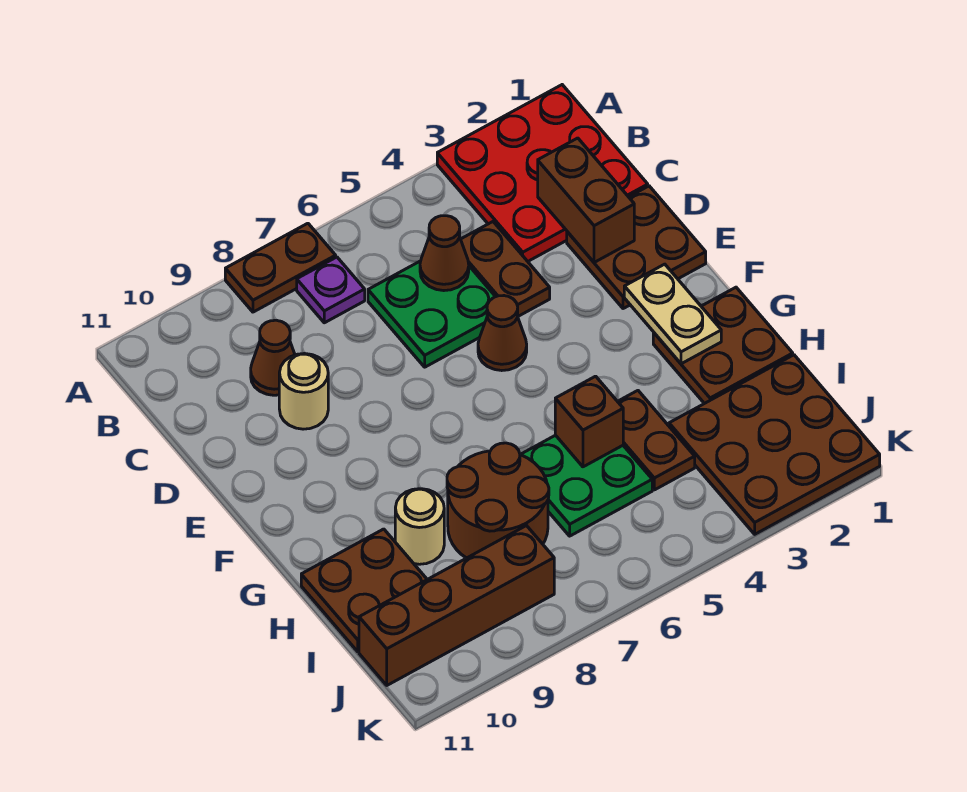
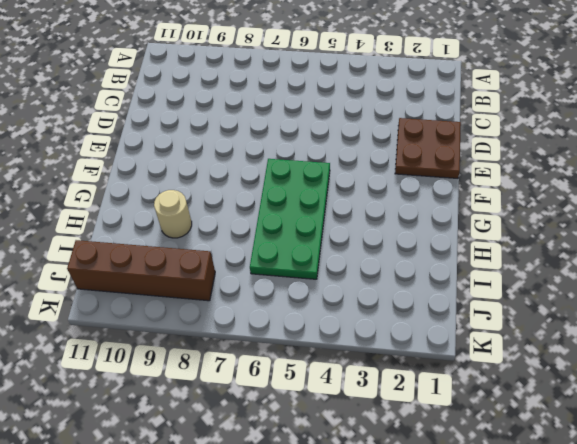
green plate F5:I6 level 1 -> green plate H5:I6 level 1
none -> red plate A1:C3 level 1
none -> brown plate A7:A8 level 1
none -> purple plate B7 level 1

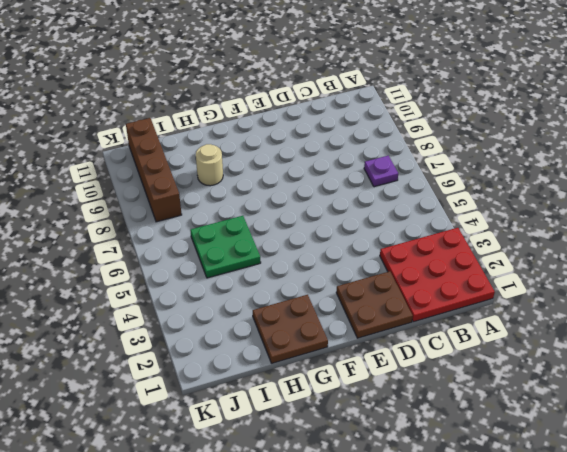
none -> brown plate A7:A8 level 1
none -> brown plate C4:D4 level 1
none -> green plate C5:D6 level 1

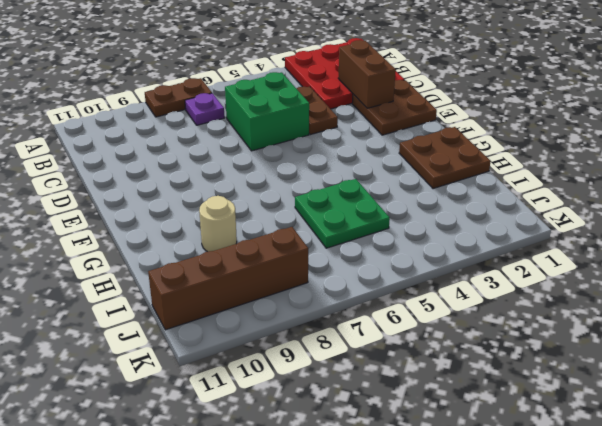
green brick C5:D6 level 1 -> green plate C5:D6 level 1
none -> brown cone C9 level 1
none -> tan round brick D9 level 1
none -> brown cone E5 level 1

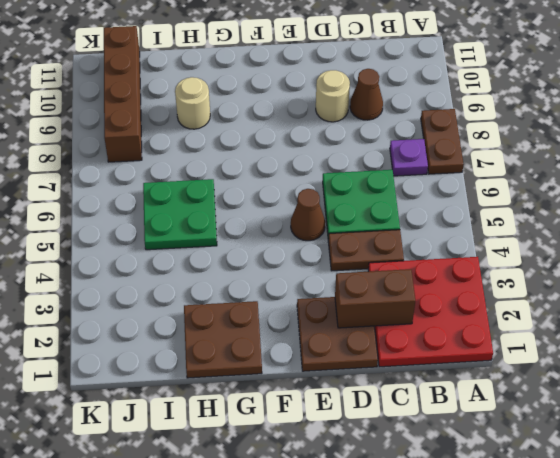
none -> brown plate H4:I4 level 1
none -> brown round brick H7:I8 level 1
none -> brown plate H10:I11 level 1

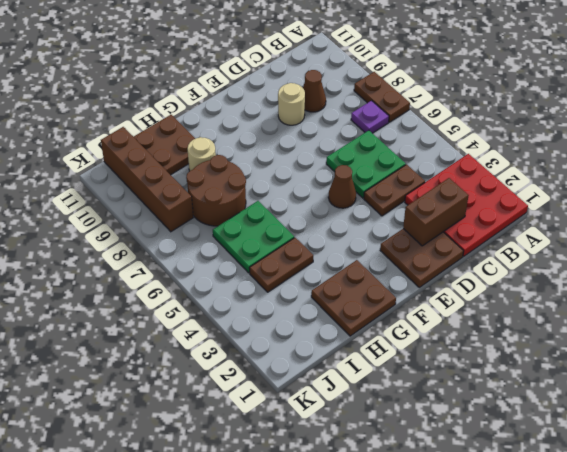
none -> brown plate I1:K3 level 1
none -> brown cone C5 level 2
none -> tan plate F2:G2 level 2

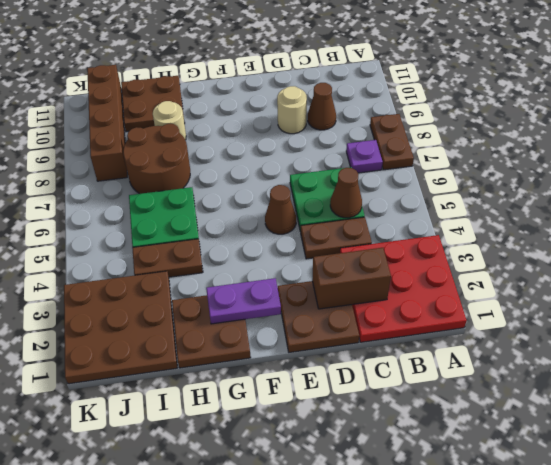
purple plate F2:G2 level 2 -> tan plate F2:G2 level 2
none -> brown brick H5 level 2

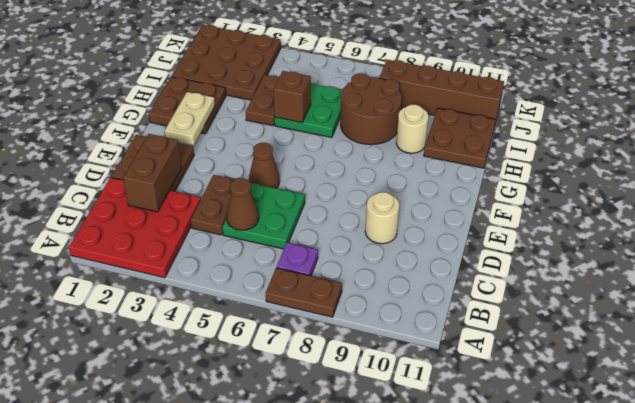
none -> brown cone C9 level 1

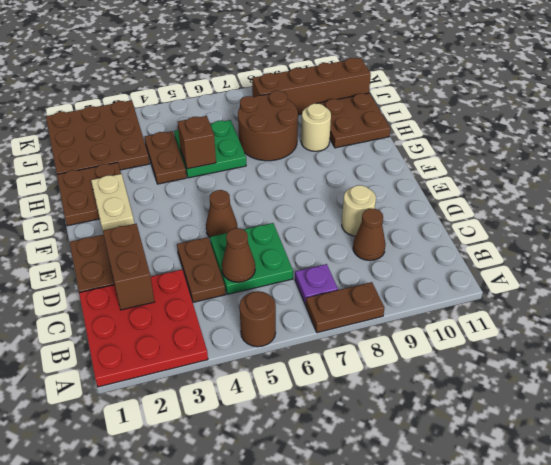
brown round brick A5 level 1 -> none

